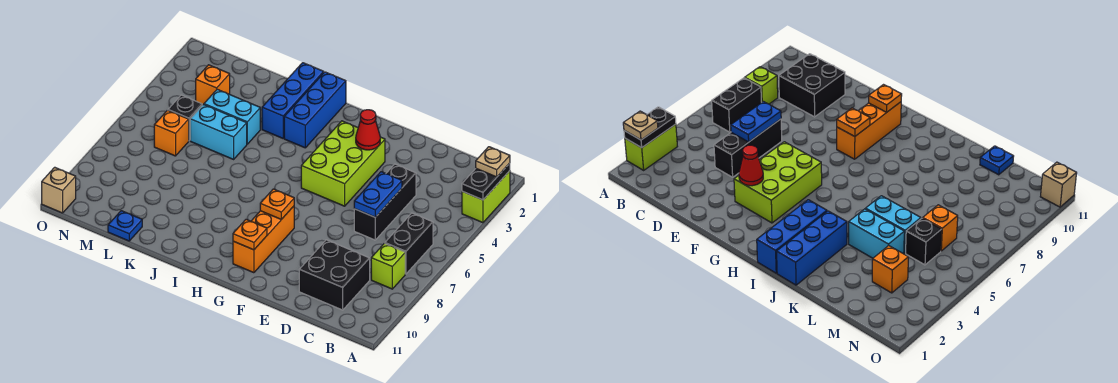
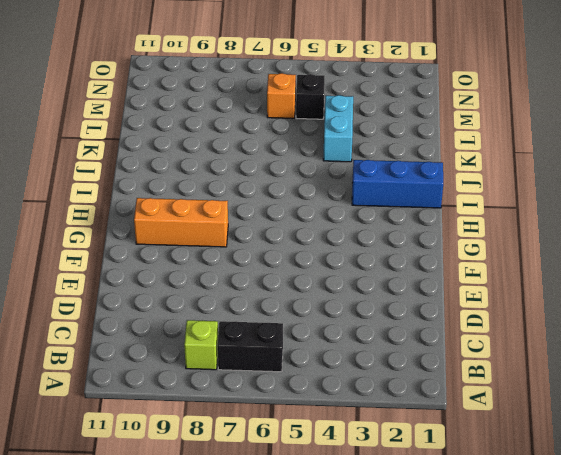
none -> lime brick A2:A3 level 1
none -> black brick C9:D10 level 1
none -> black brick D4:D6 level 1

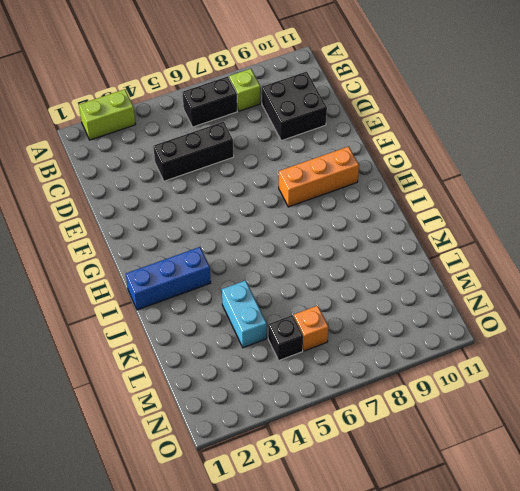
none -> lime brick F3:G5 level 1
none -> blue brick J1:J3 level 1
none -> cyan brick K5:L5 level 1

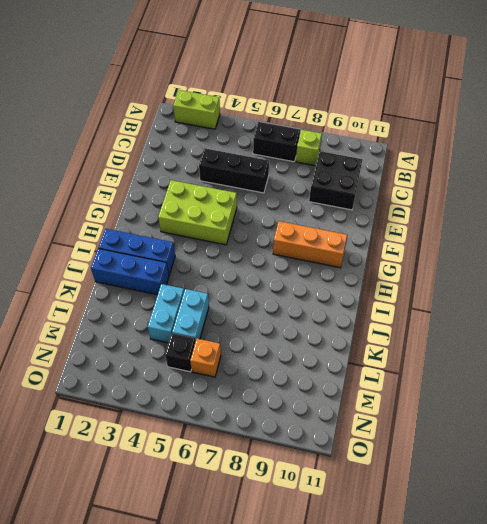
none -> blue plate L11 level 1
none -> orange brick M3 level 1
none -> tan brick O11 level 1

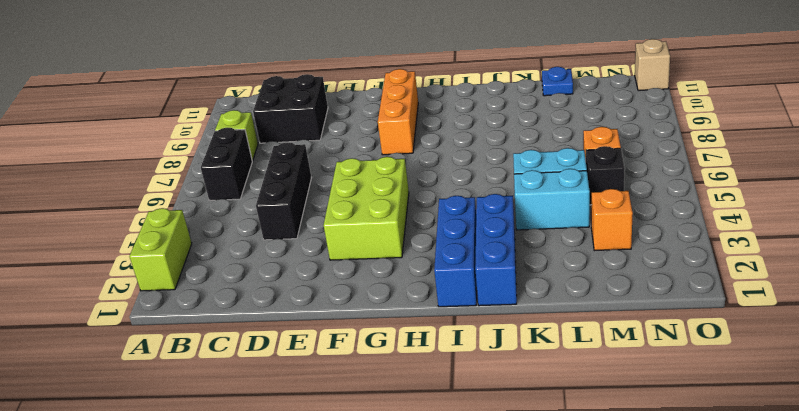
none -> black plate A2:A3 level 2
none -> blue plate D5:D6 level 2
none -> red cone F3 level 2

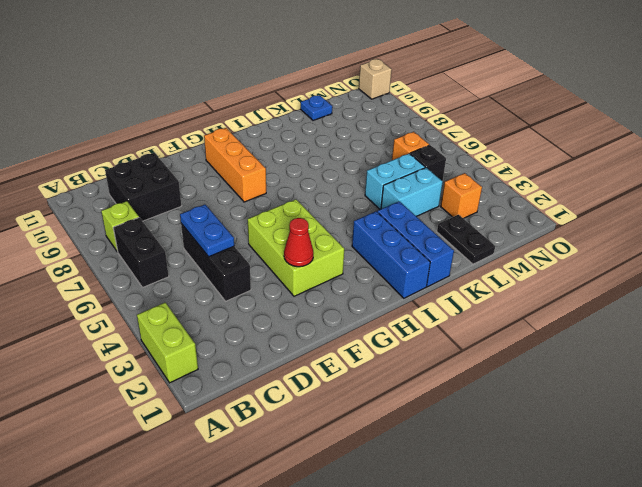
black plate L1:L2 level 1 -> black plate A2:A3 level 2
none -> orange plate G8 level 2
none -> orange plate G10 level 2
none -> tan plate A2 level 3

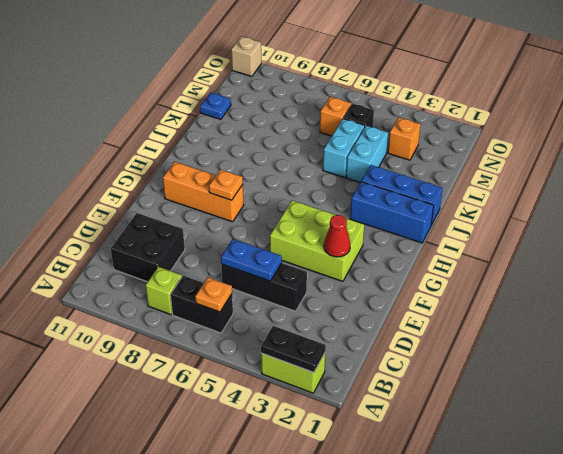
orange plate B6 level 2 -> orange plate G10 level 2
none -> tan plate A2 level 3

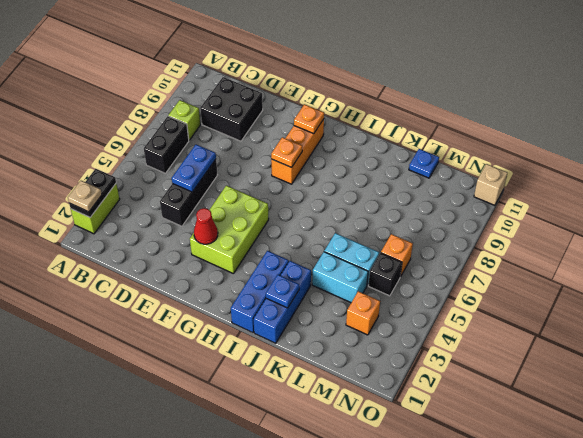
blue plate J2 level 2 -> none

